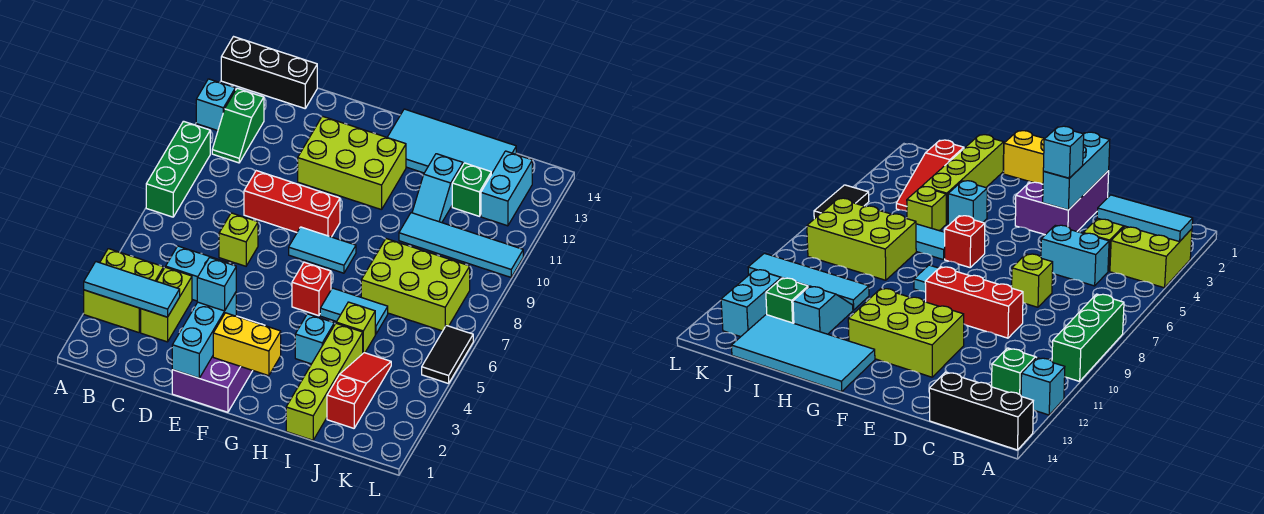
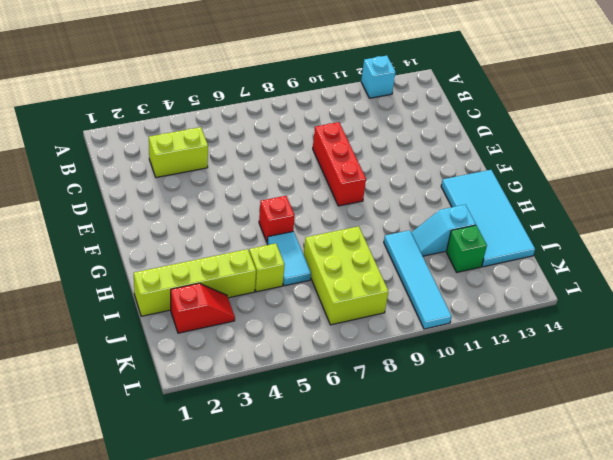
red slope J2:J3 level 1 top 2 -> red slope J2:J4 level 1 top 2
none -> lime brick A3:B4 level 1
none -> green brick A8:A10 level 1
none -> black brick A14:C14 level 1

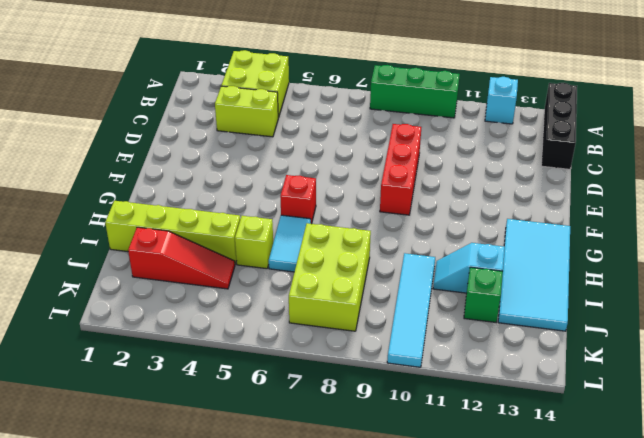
none -> green slope B11:B12 level 1 top 12
none -> cyan brick C5:D5 level 1
none -> lime brick D7 level 1

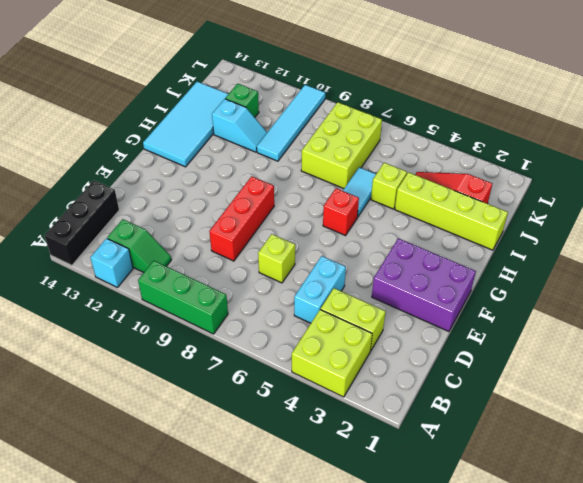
none -> lime brick E11:G12 level 1
none -> cyan tile F8:G8 level 1
none -> cyan brick H4 level 1

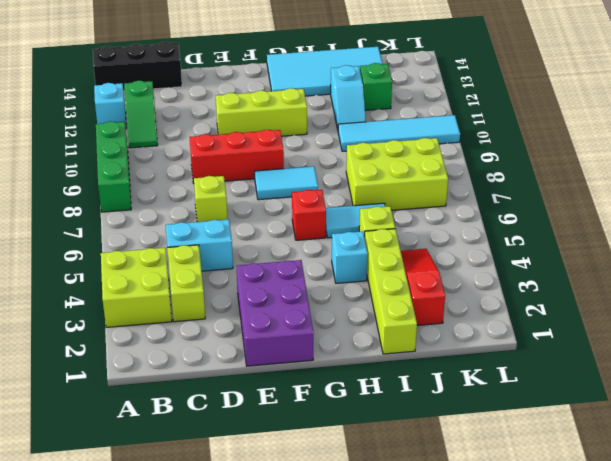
lime brick E11:G11 level 1 -> lime brick E11:G12 level 1
none -> cyan brick K12:K13 level 1
none -> black tile L5:L6 level 1
none -> cyan tile A3:C3 level 2

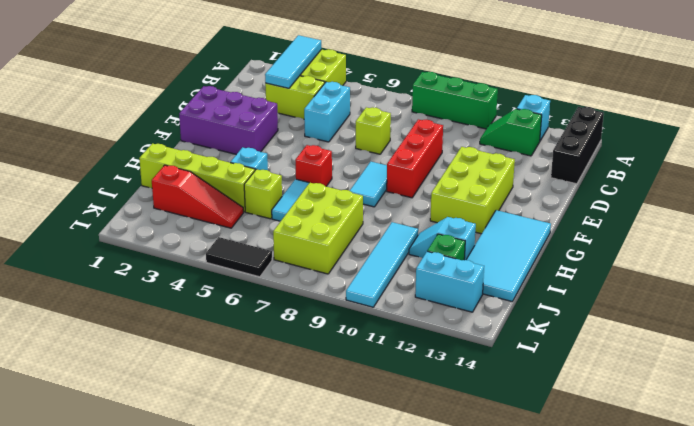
none -> cyan brick E1:E3 level 2
none -> yellow brick F2:G2 level 2
none -> cyan brick E3 level 3

